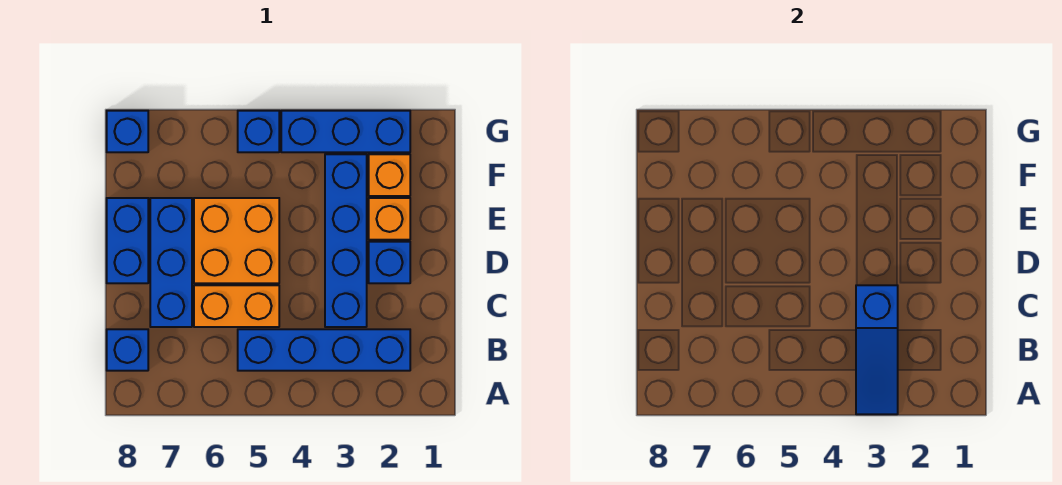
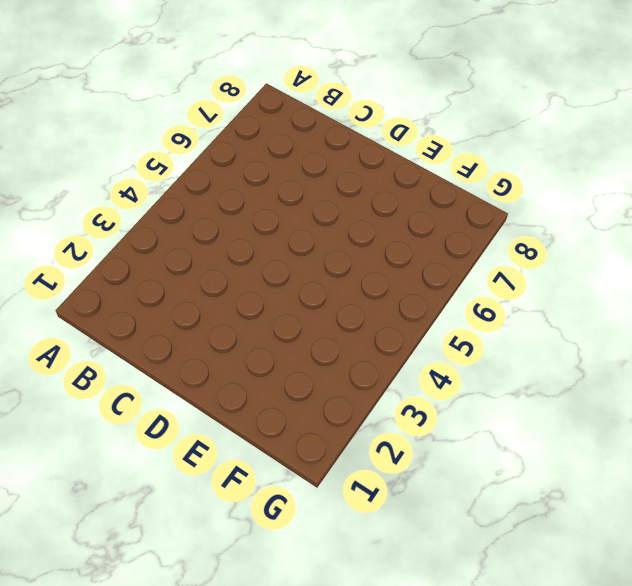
none -> blue brick B2:B5 level 1
none -> blue brick B8 level 1
none -> blue brick C3:F3 level 1

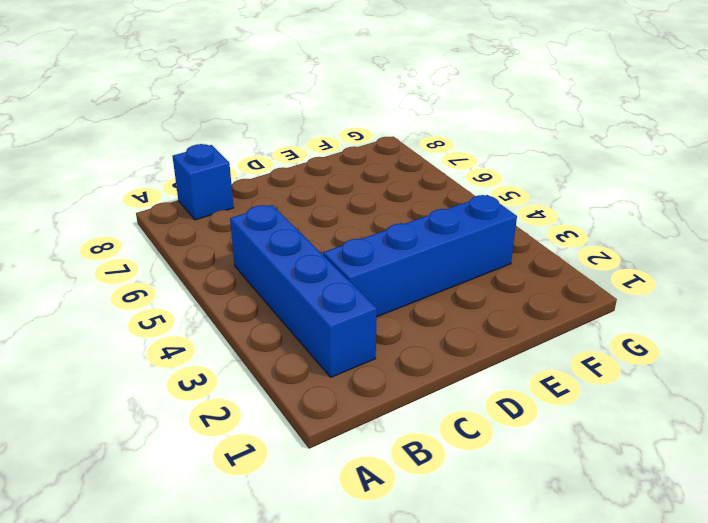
none -> orange brick C5:C6 level 1
none -> blue brick C7:E7 level 1
none -> blue brick D2 level 1

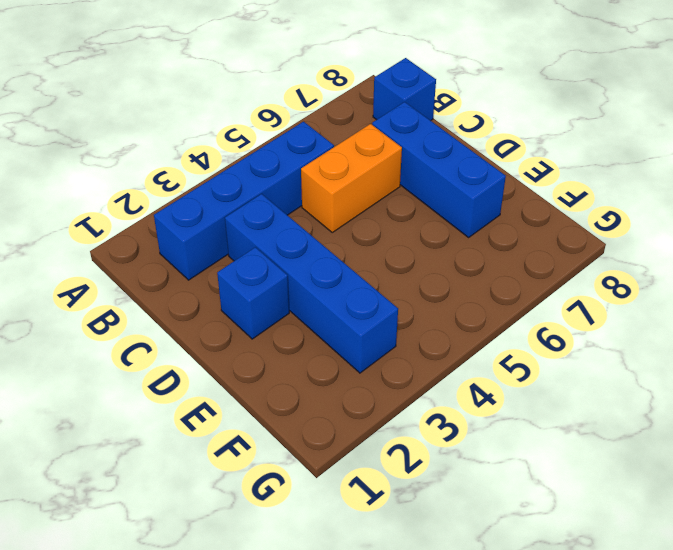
none -> orange brick D5:E6 level 1
none -> blue brick D8:E8 level 1
none -> orange brick E2 level 1

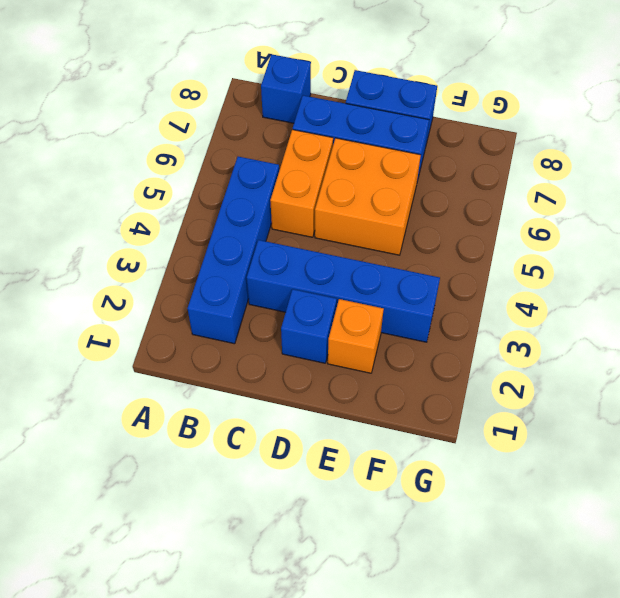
none -> orange brick F2 level 1
none -> blue brick G2:G4 level 1
none -> blue brick G5 level 1

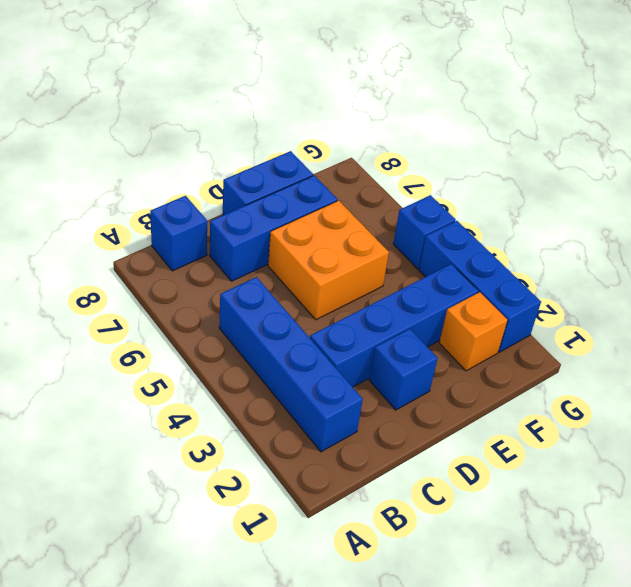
none -> orange brick C5:C6 level 1
none -> orange brick E2 level 1
none -> blue brick G8 level 1

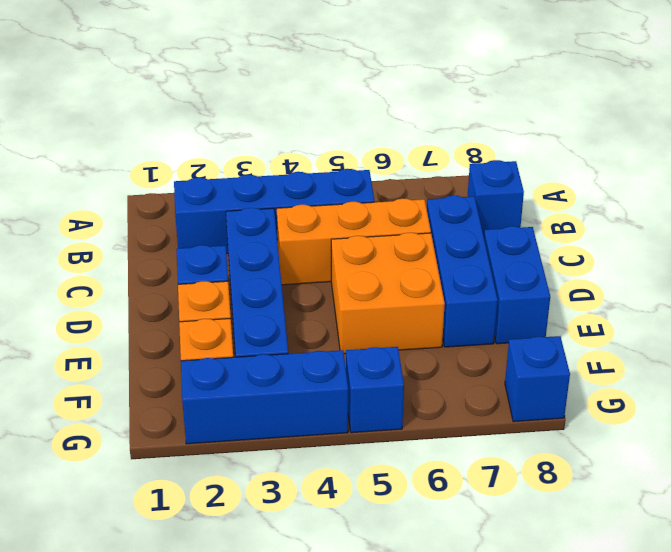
orange brick C4:C6 level 1 -> orange brick C5:C6 level 1
none -> blue slope A3:C3 level 2 top C

